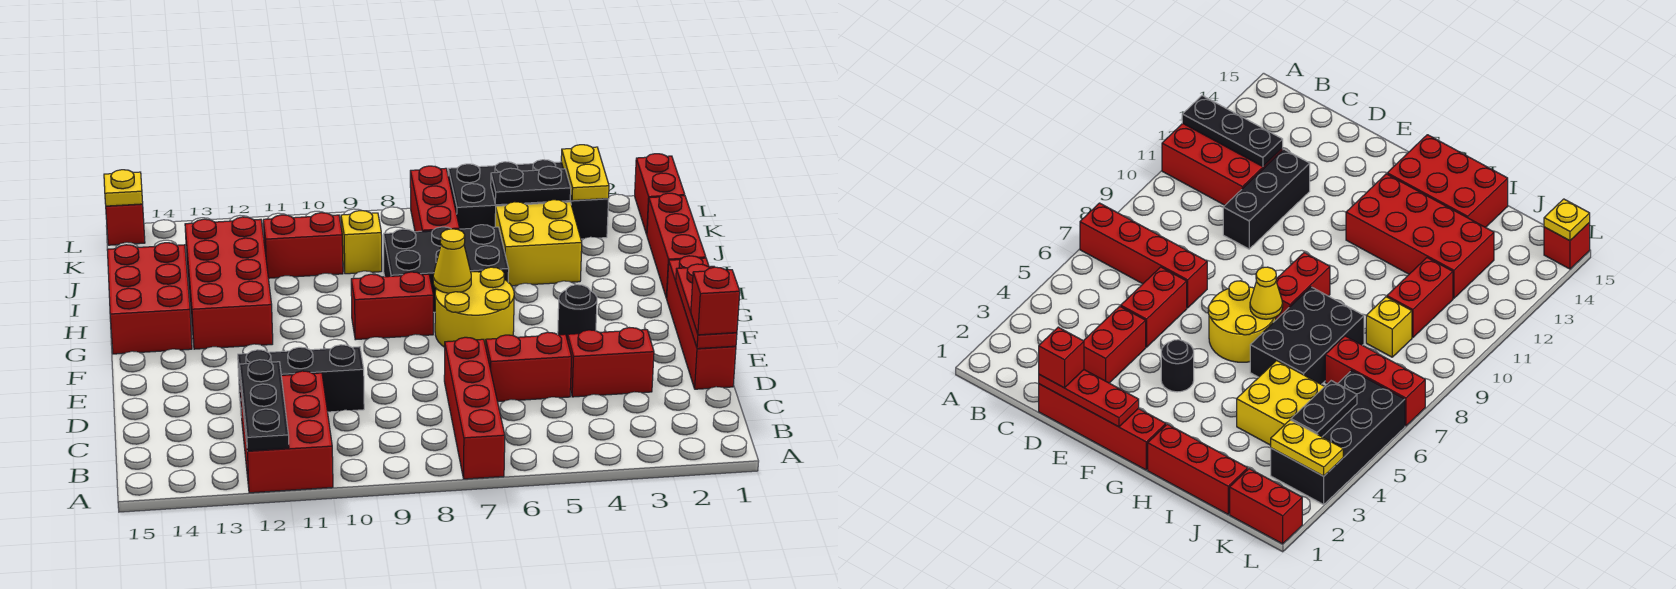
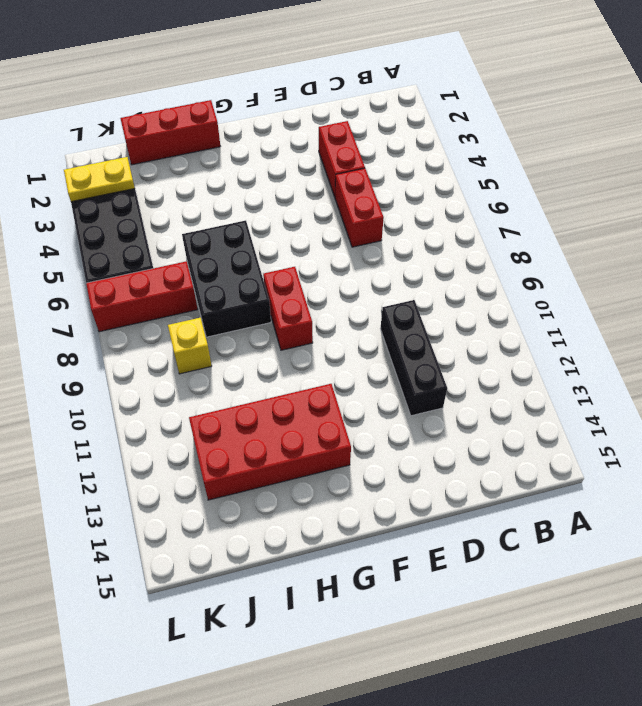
none -> red brick A7:D7 level 1
none -> red brick A11:C12 level 1
none -> red brick D1:G1 level 1

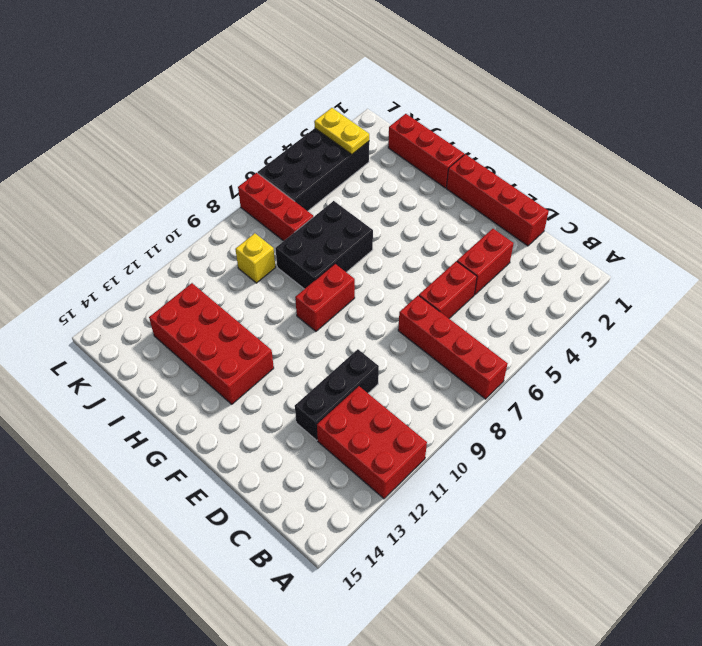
none -> black round brick F4 level 1
none -> yellow round brick F6:G7 level 1
none -> red brick G14:I15 level 1

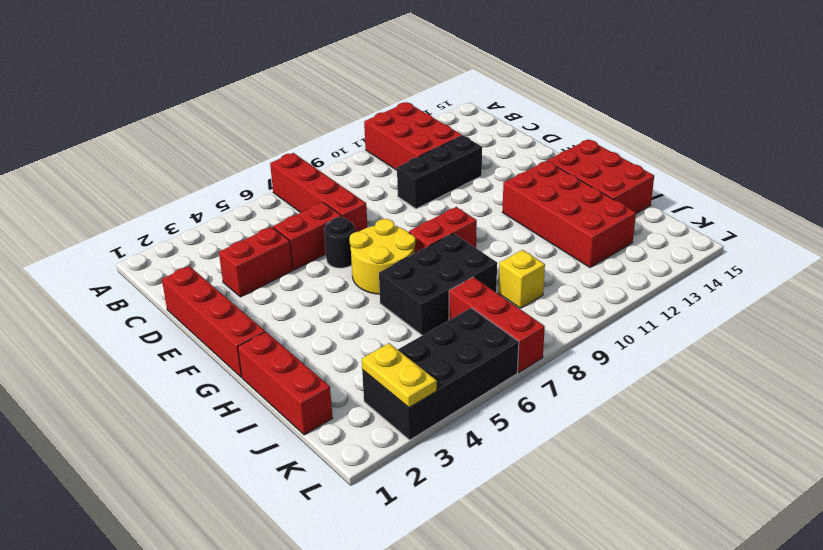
black round brick E6 level 1 -> black round brick F4 level 1
none -> yellow brick I4:J5 level 1
none -> red brick J10:J11 level 1
none -> red brick K1:L1 level 1

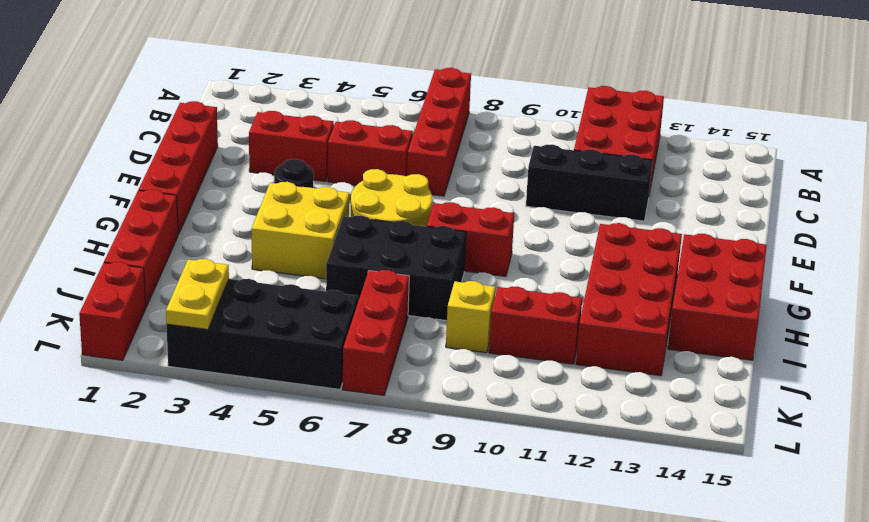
yellow brick G4:H5 level 1 -> yellow brick I4:J5 level 1
none -> red brick L15 level 1
none -> black plate A12:C12 level 2
none -> red plate D1:F1 level 2

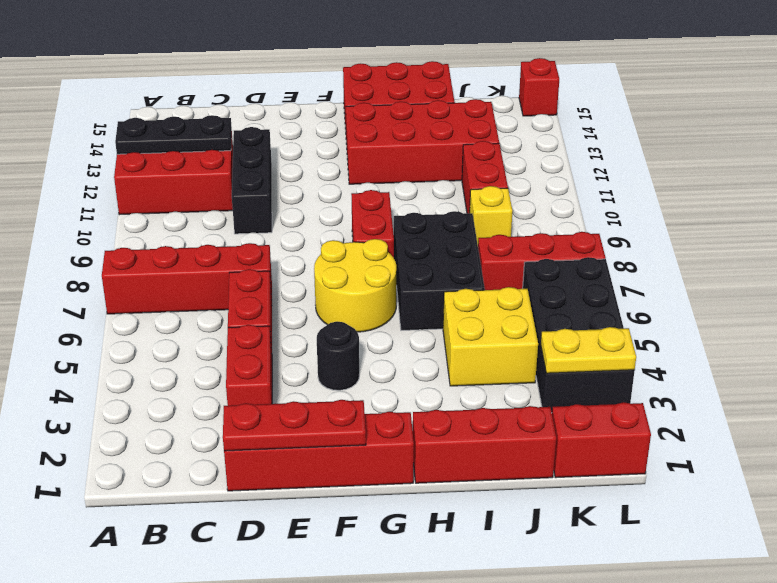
none -> yellow cone G7 level 2
none -> black plate K4:K5 level 2
none -> yellow plate L15 level 2

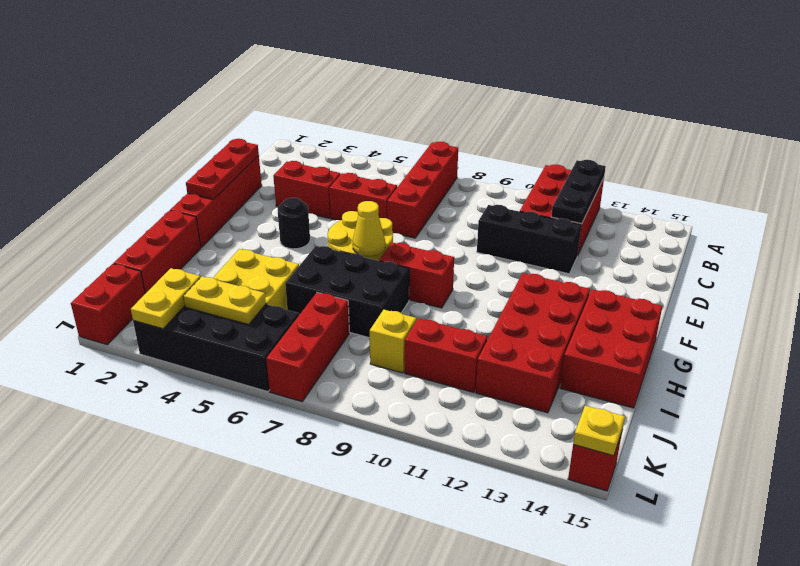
yellow plate K4:K5 level 2 -> black plate K4:K5 level 2
none -> red brick D1 level 3

